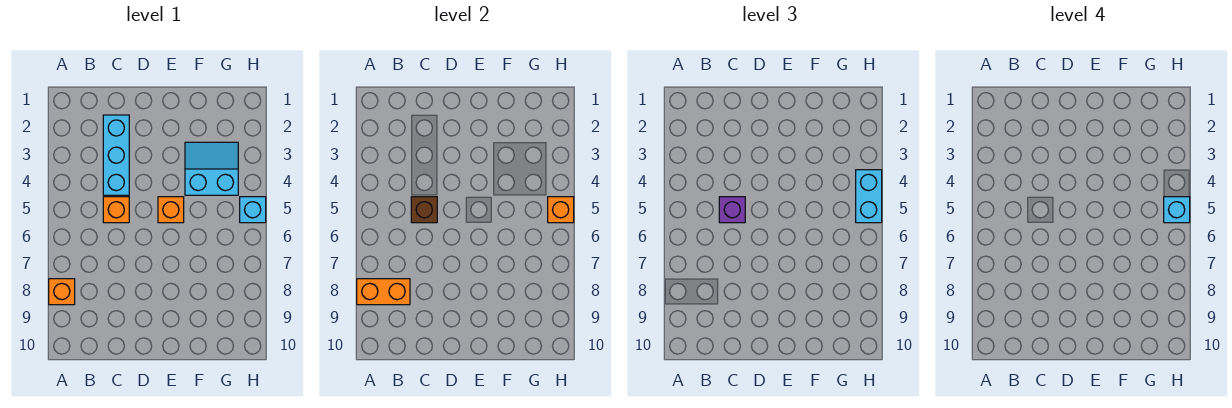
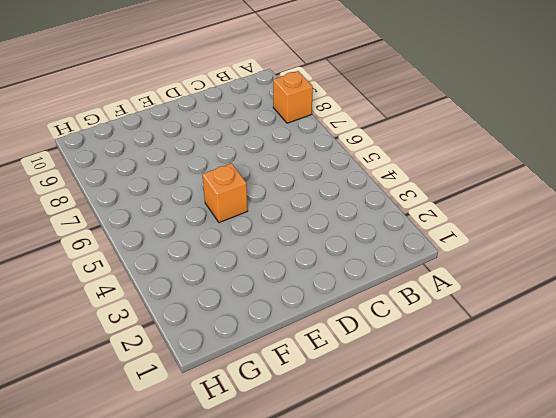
none -> cyan brick C2:C4 level 1
none -> orange brick C5 level 1
none -> cyan slope F3:G4 level 1 top 4

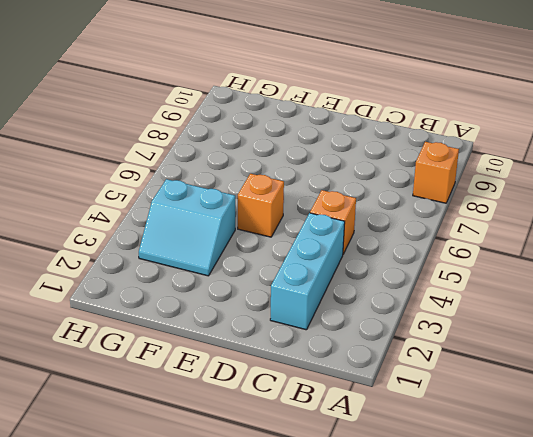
none -> cyan brick H5 level 1
none -> orange brick A8:B8 level 2
none -> brown brick C5 level 2

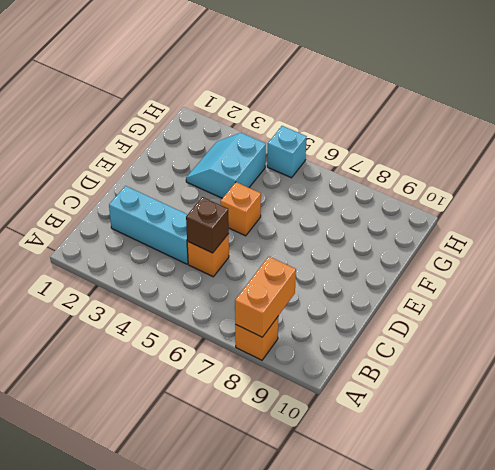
none -> orange brick H5 level 2
none -> purple brick C5 level 3
none -> cyan brick H4:H5 level 3

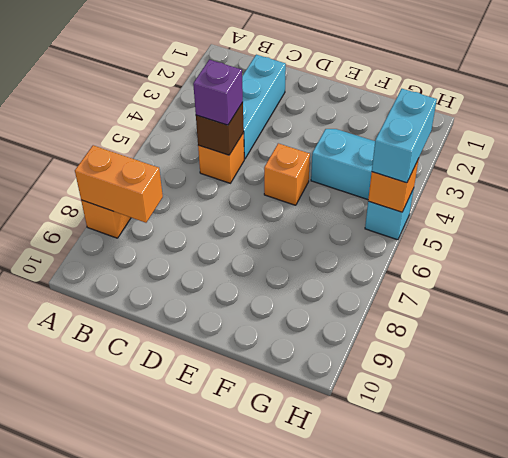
none -> cyan brick H5 level 4

